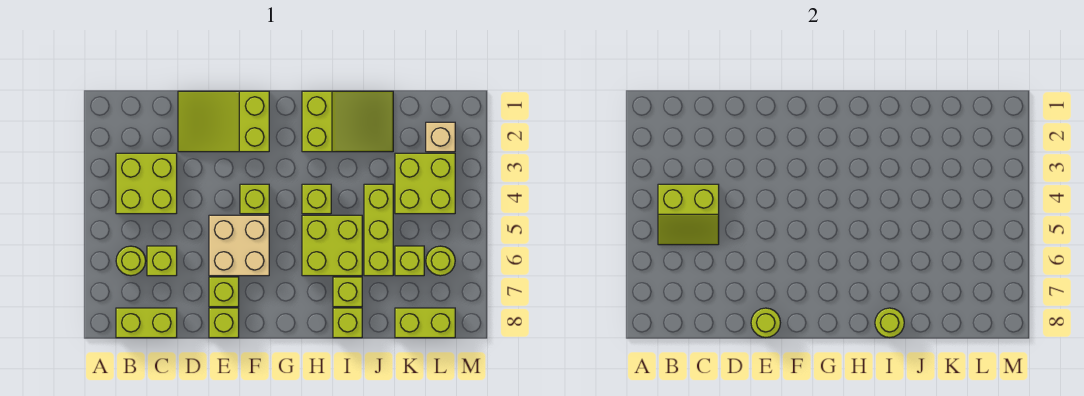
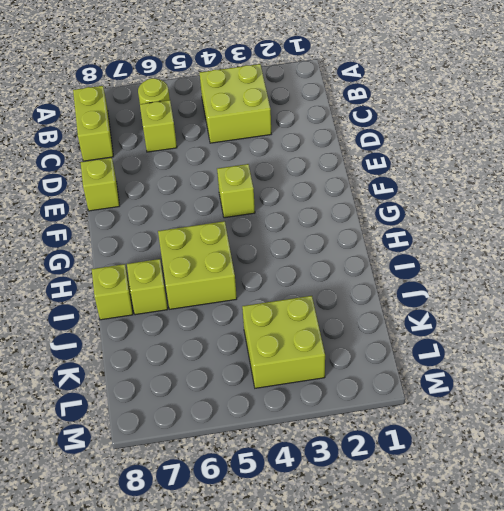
none -> lime slope D1:F2 level 1 top F
none -> tan brick E5:F6 level 1
none -> lime brick E7 level 1

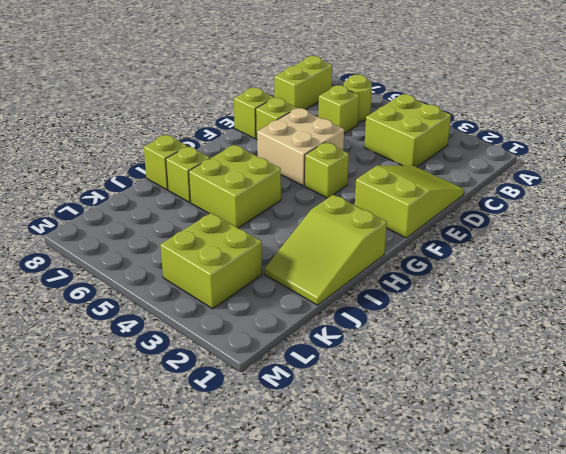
none -> lime brick H4 level 1
none -> lime brick J4:J6 level 1
none -> lime brick K6 level 1

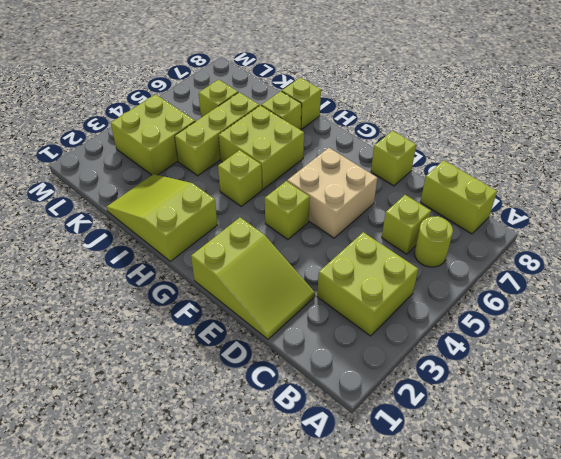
none -> lime brick E7 level 1
none -> lime brick K8:L8 level 1
none -> tan brick L2 level 1

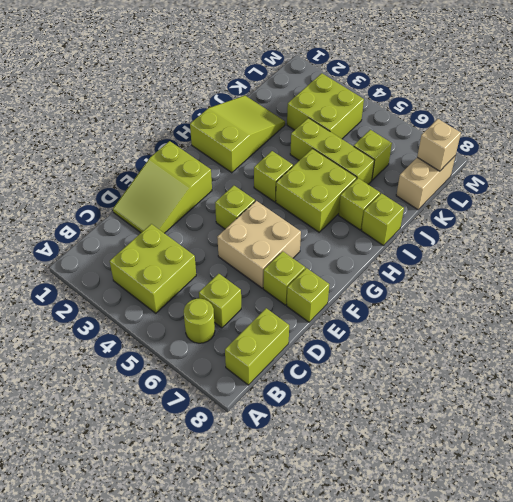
tan brick K8:L8 level 1 -> lime brick K8:L8 level 1
tan brick L8 level 2 -> tan brick L2 level 1
none -> lime round brick L6 level 1
none -> lime slope B4:C5 level 2 top 4
none -> lime round brick E8 level 2

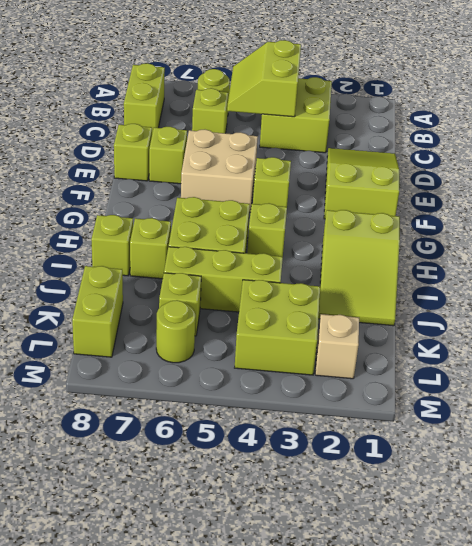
none -> lime round brick E8 level 2
none -> lime round brick I8 level 2

